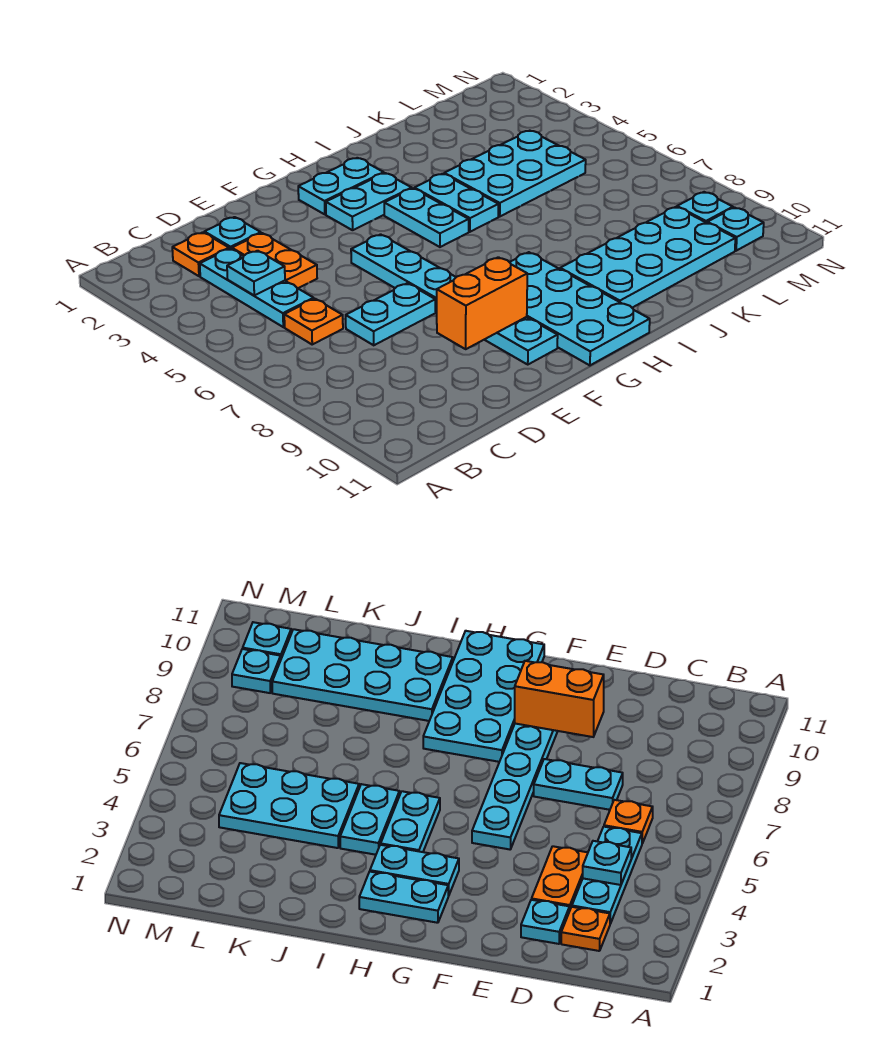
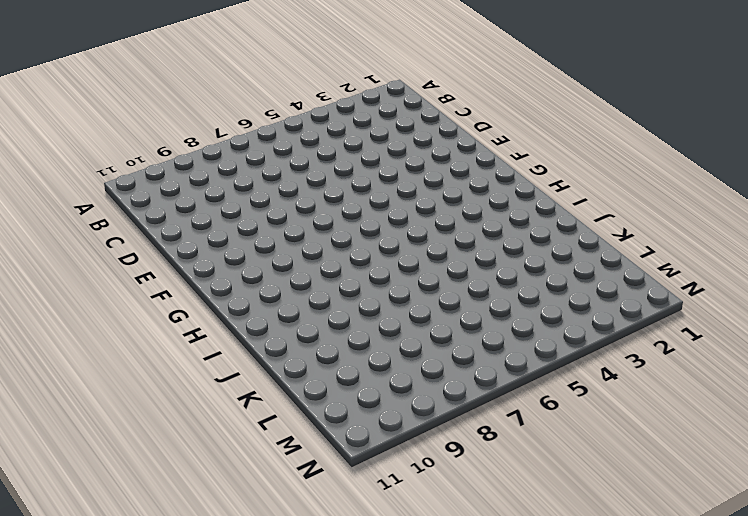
none -> orange plate C2 level 1
none -> cyan plate C3:C5 level 1
none -> orange plate C6 level 1

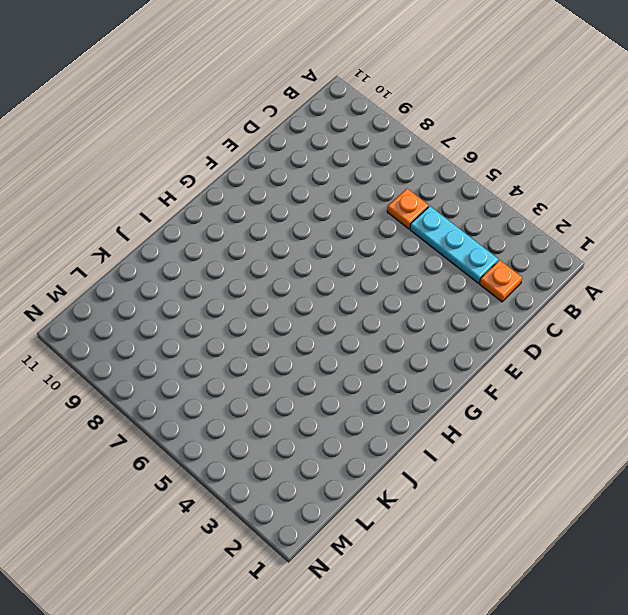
none -> cyan plate D2 level 1
none -> orange plate D3:D4 level 1
none -> cyan plate D7:E7 level 1

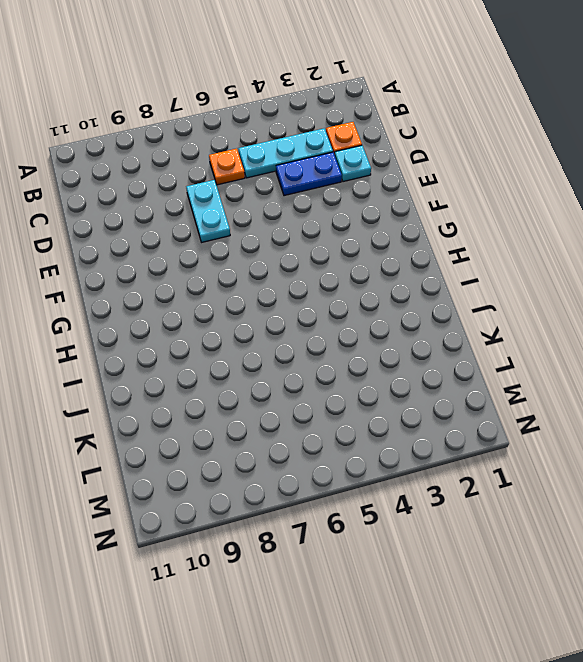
blue plate D3:D4 level 1 -> orange plate D3:D4 level 1
none -> cyan plate F5:F10 level 1
none -> cyan plate G2:H2 level 1
none -> cyan plate G3:H3 level 1

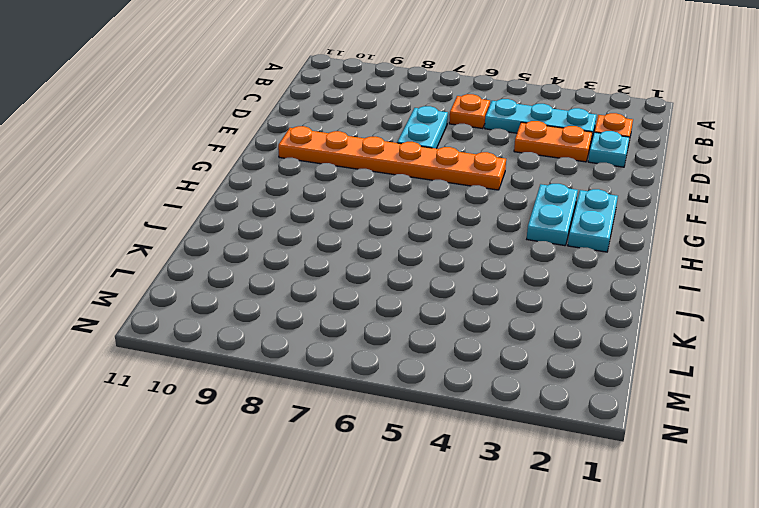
orange plate F5:F10 level 1 -> cyan plate F5:F10 level 1
none -> cyan plate G8:H11 level 1
none -> cyan plate H4:H5 level 1
none -> cyan plate I4:I5 level 1

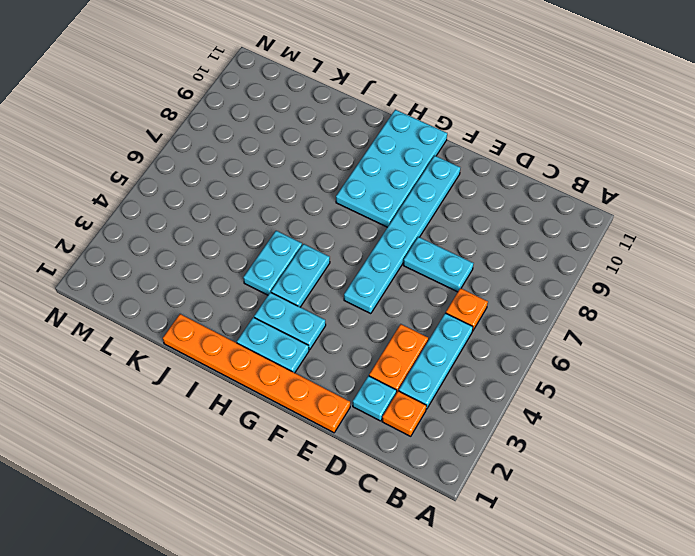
orange plate E1:J1 level 1 -> none
none -> cyan plate I9:L10 level 1
none -> cyan plate J4:L5 level 1
none -> cyan plate M9 level 1

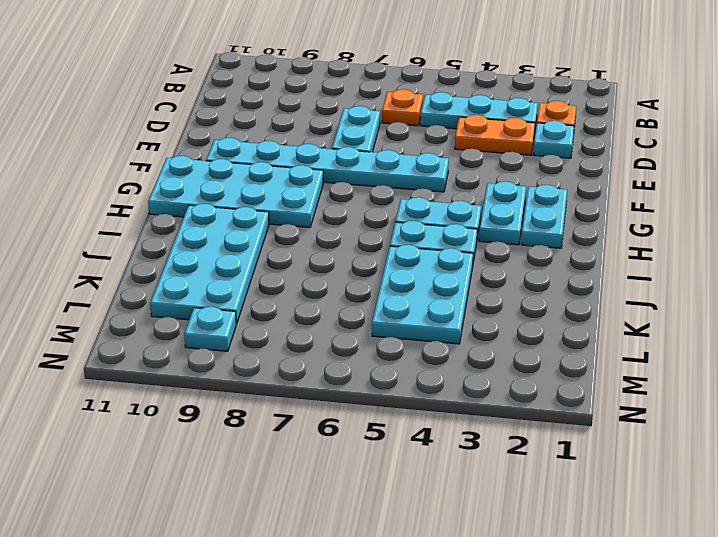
none -> cyan plate M10 level 1
none -> cyan plate C4 level 2
none -> orange brick E9:F9 level 2

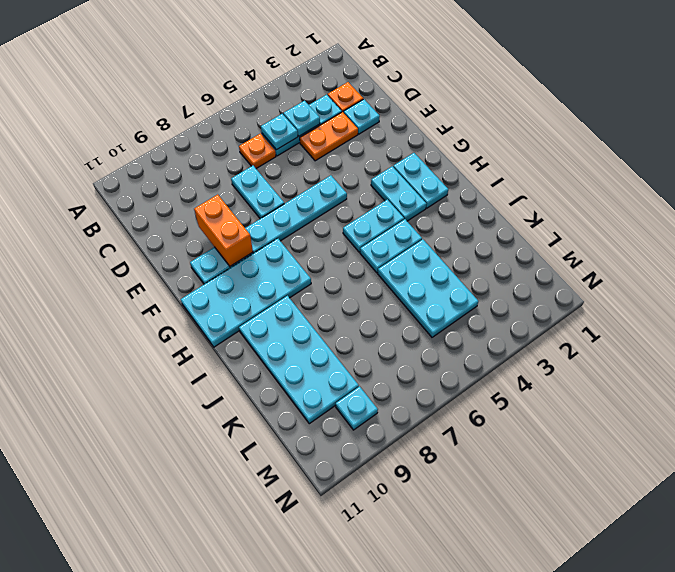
cyan plate C5 level 2 -> cyan plate M10 level 1

